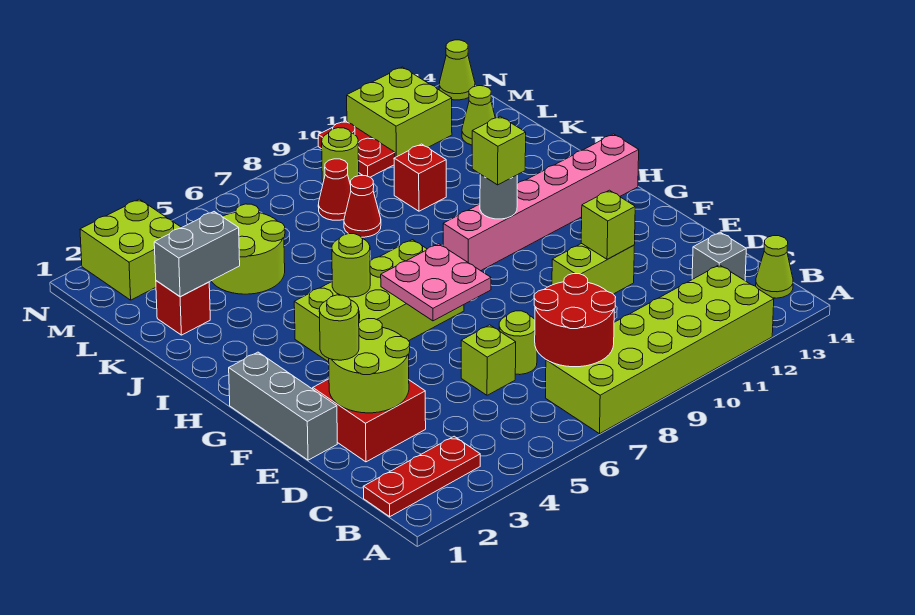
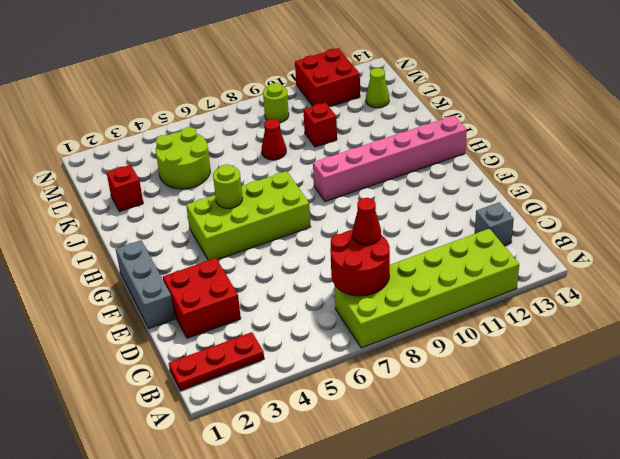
red cone C8 level 3 -> red cone L8 level 1
red brick M11:N12 level 1 -> lime brick M11:N12 level 1
none -> lime cone B14 level 1
none -> lime brick D6 level 1
none -> lime round brick D7 level 1
none -> lime brick E10:E11 level 1

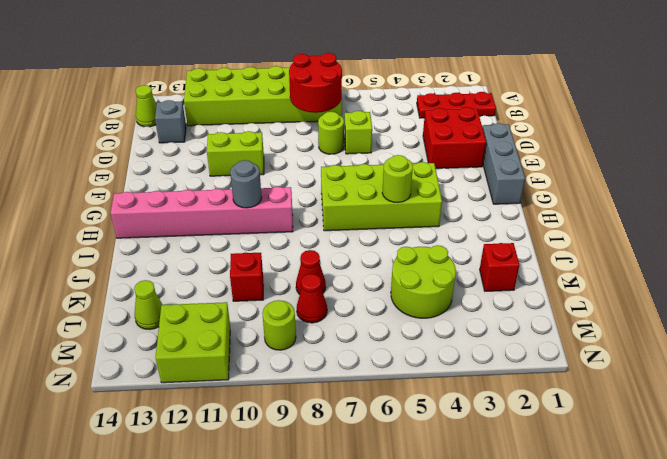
none -> lime brick M2:N3 level 1
none -> red plate M10:N10 level 1
none -> lime cone N14 level 1
none -> lime round brick D2:E3 level 2

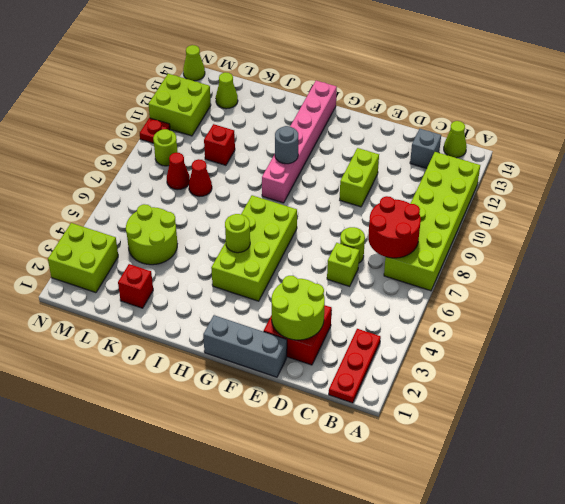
red plate N10 level 1 -> red plate M10:N10 level 1
none -> lime brick E11 level 2
none -> pink plate F6:G7 level 2
none -> grey brick K2:K3 level 2
none -> lime round brick E2 level 3

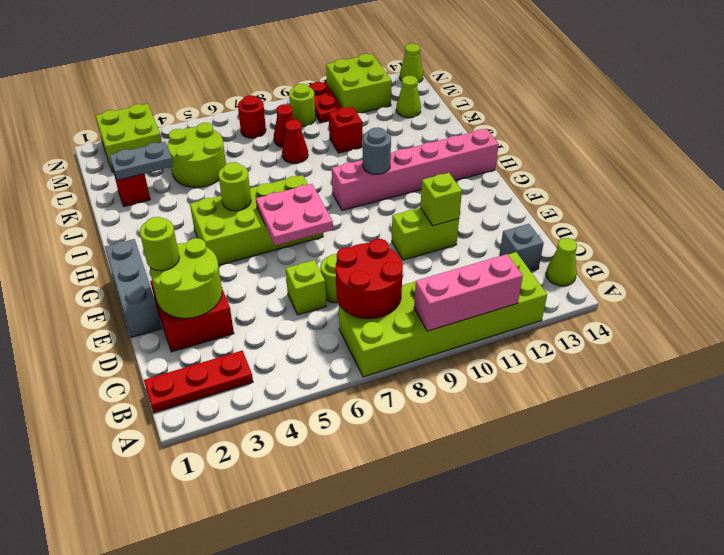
pink brick A9:A11 level 2 -> none
grey plate K2:K3 level 2 -> grey brick K2:K3 level 2
red round brick M7 level 1 -> none
none -> lime brick H10 level 3

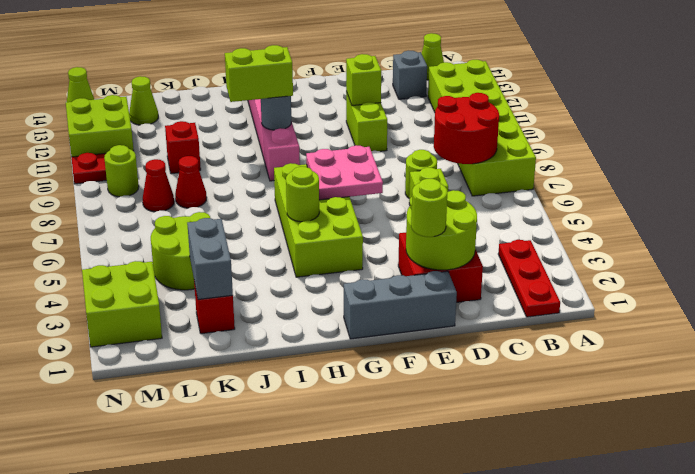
lime brick H10:I10 level 3 -> lime brick H10 level 3

